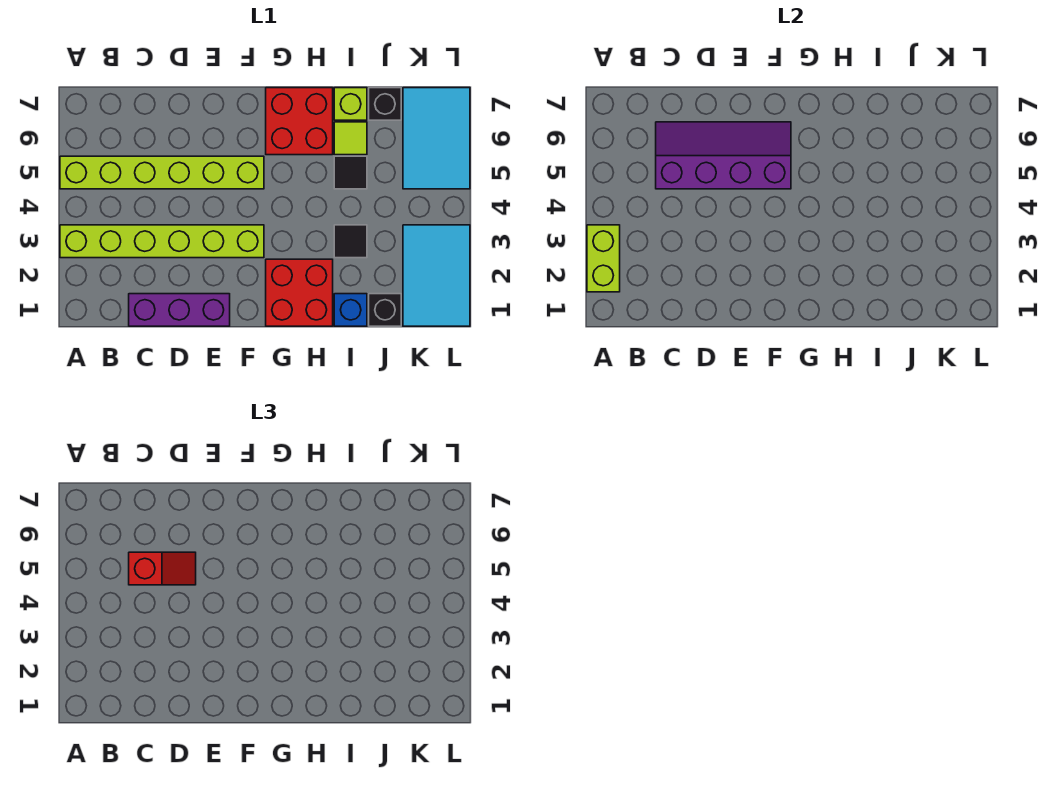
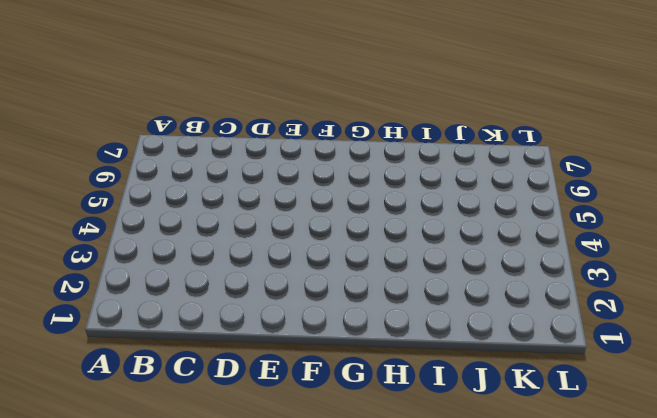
none -> lime brick A3:F3 level 1
none -> lime brick A5:F5 level 1
none -> purple brick C1:E1 level 1

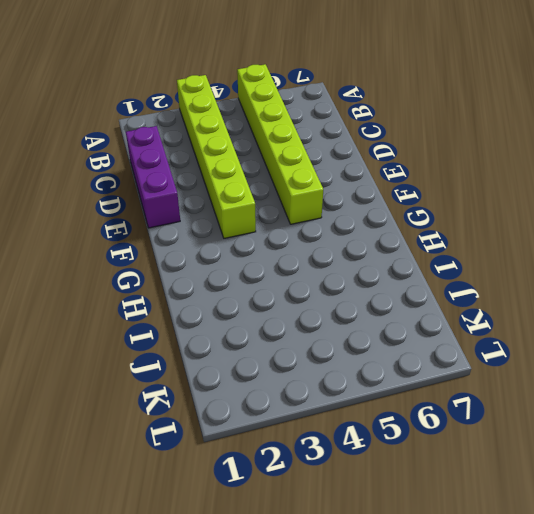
none -> red brick G1:H2 level 1
none -> red brick G6:H7 level 1
none -> blue brick I1 level 1

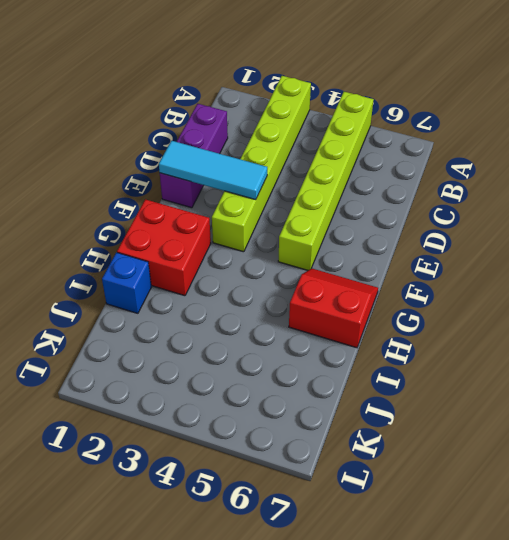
cyan tile E1:E3 level 2 -> none
red slope G6:H7 level 1 top H -> red brick G6:H7 level 1
none -> black tile I3 level 1
none -> black tile I5 level 1
none -> lime tile I6 level 1

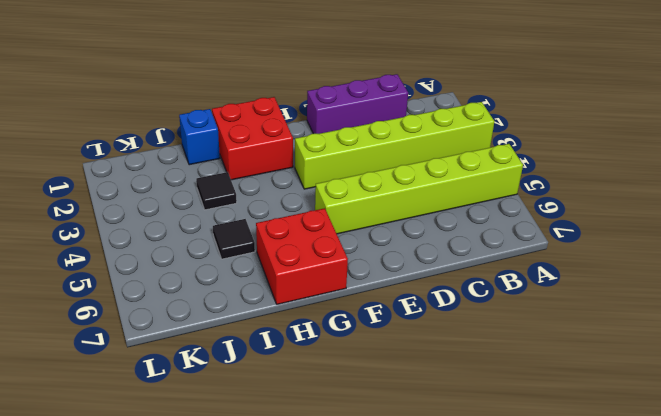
none -> lime tile I6 level 1
none -> lime brick I7 level 1
none -> black brick J1 level 1

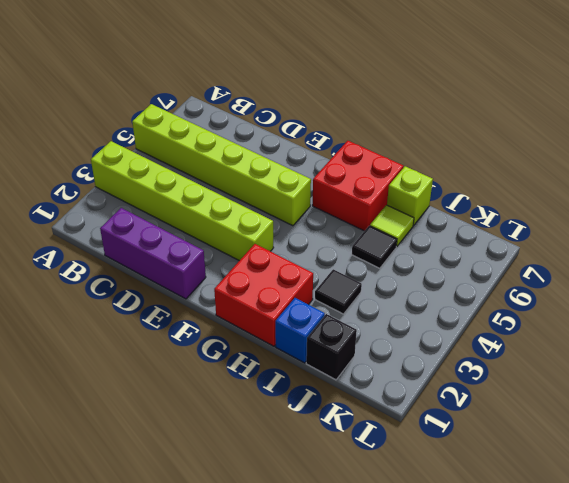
none -> black brick J7 level 1
none -> cyan tile K1:L3 level 1
none -> cyan tile K5:L7 level 1

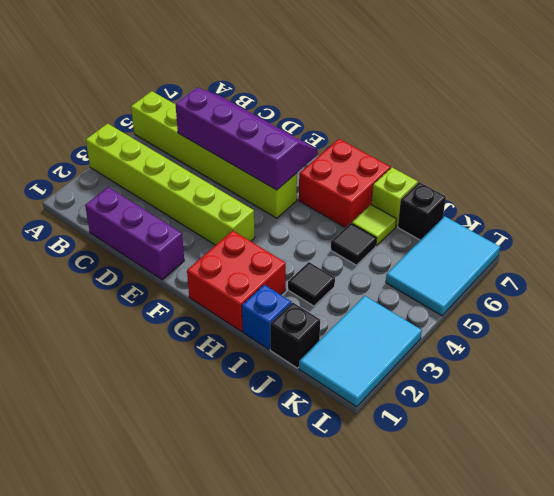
none -> lime brick A2:A3 level 2
none -> red slope C5:D5 level 3 top C

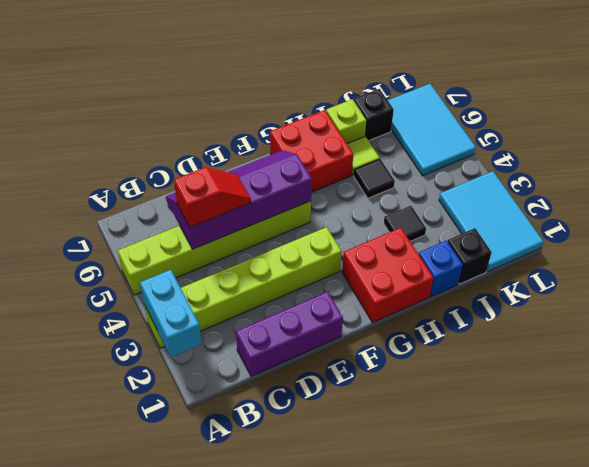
cyan brick A2:A3 level 2 -> lime brick A2:A3 level 2

